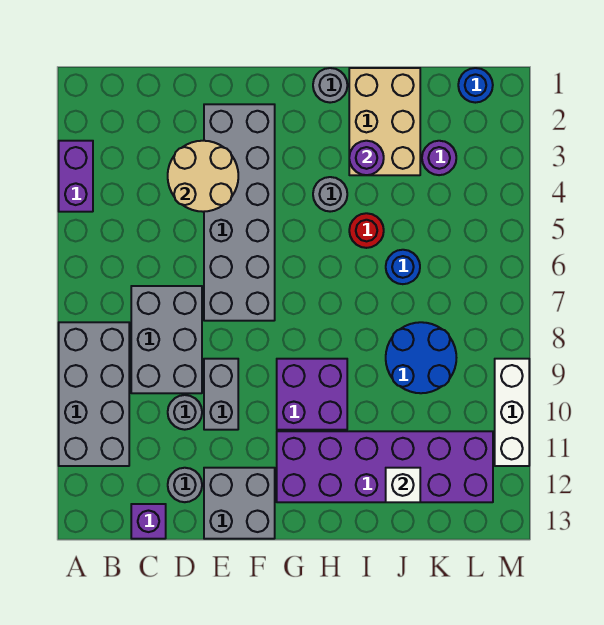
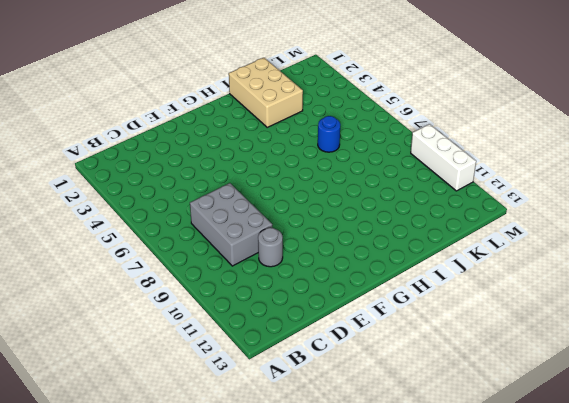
none -> purple brick A3:A4 level 1
none -> grey brick A8:B11 level 1
none -> purple brick C13 level 1

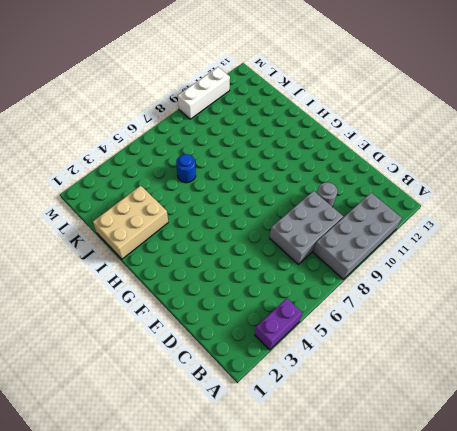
none -> purple brick C13 level 1
none -> grey round brick D12 level 1
none -> grey brick E2:F7 level 1

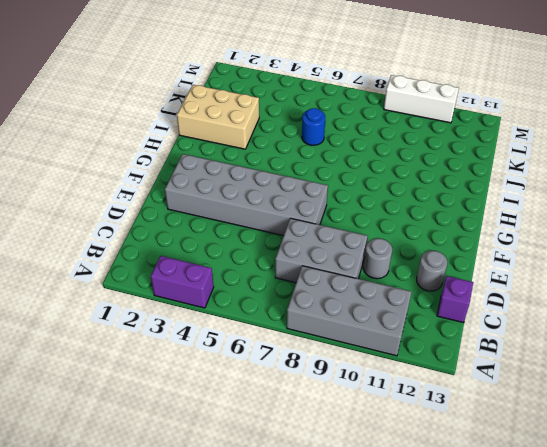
none -> grey brick E9:E10 level 1
none -> grey brick E12:F13 level 1
none -> purple brick G9:H10 level 1

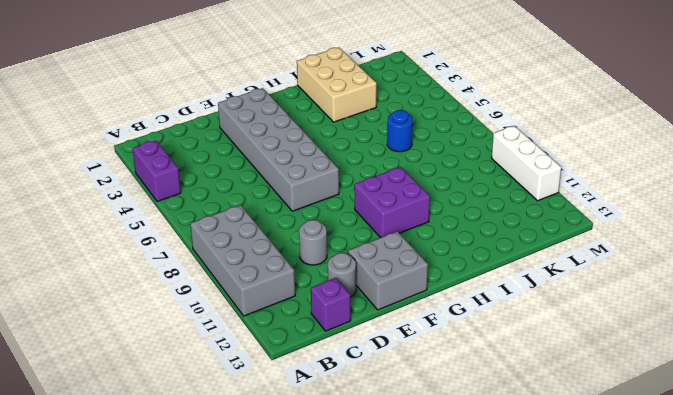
none -> grey brick C7:D9 level 1
none -> grey brick E9:E10 level 1
none -> purple brick G11:L12 level 1

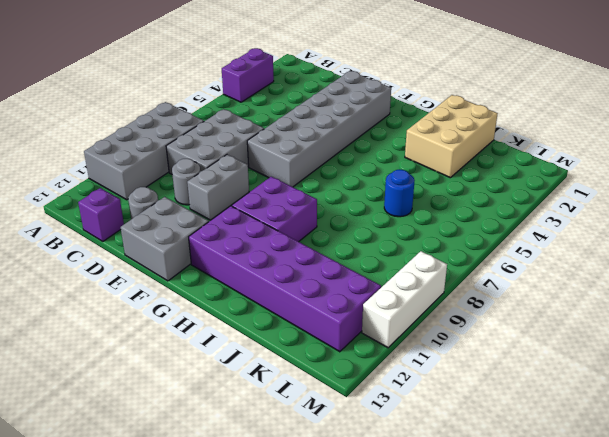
none -> grey round brick H1 level 1
none -> grey round brick H4 level 1
none -> red round brick I5 level 1

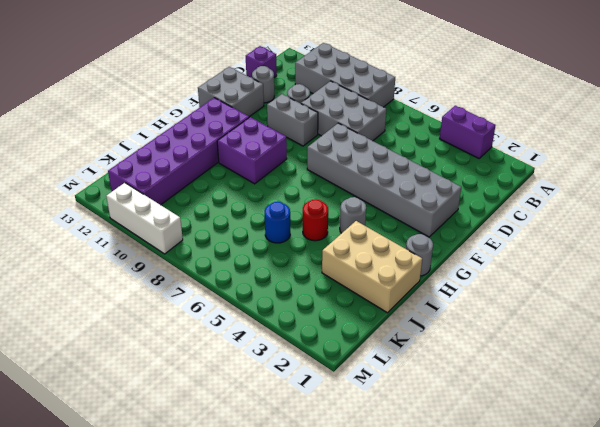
none -> blue round brick J8:K9 level 1
none -> purple round brick K3 level 1
none -> blue round brick L1 level 1

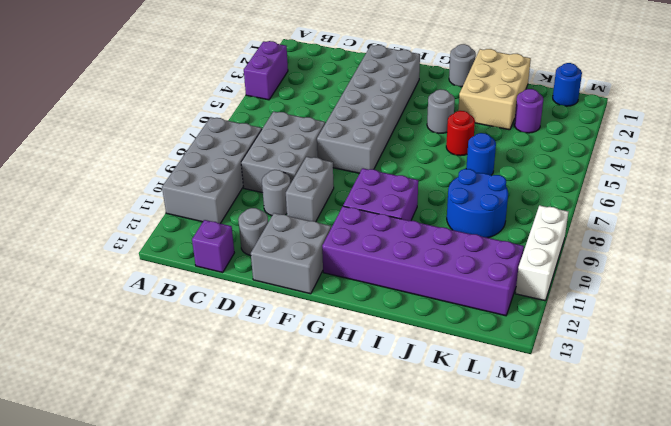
none -> tan round brick D3:E4 level 2
none -> purple round brick I3 level 2
none -> white brick J12 level 2

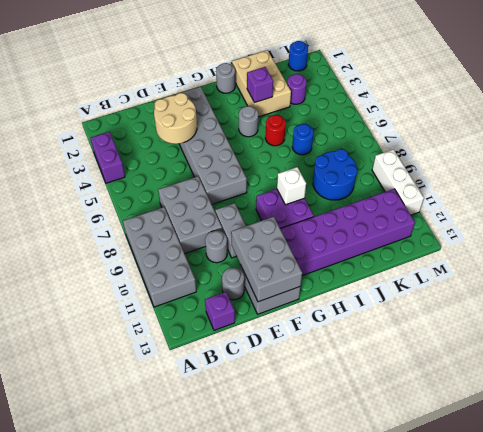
grey brick E11:F13 level 2 -> none
white brick H9 level 2 -> white brick J12 level 2
purple brick I3 level 2 -> purple round brick I3 level 2

